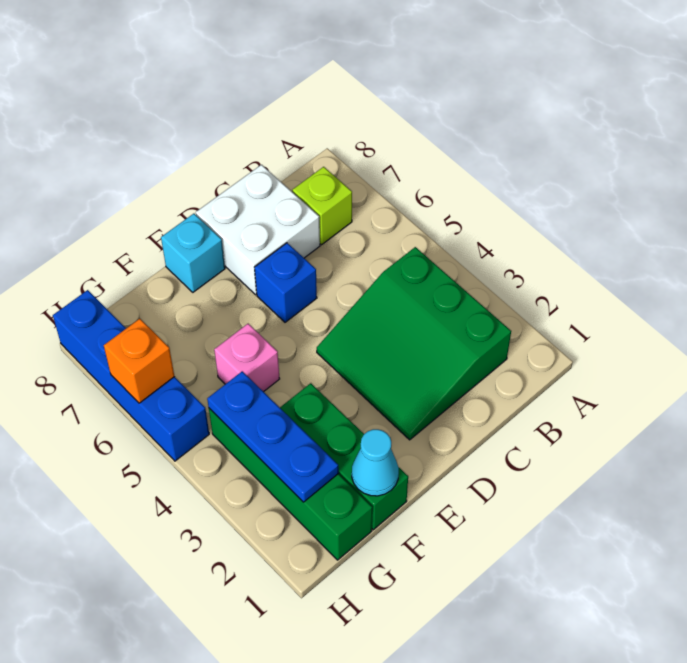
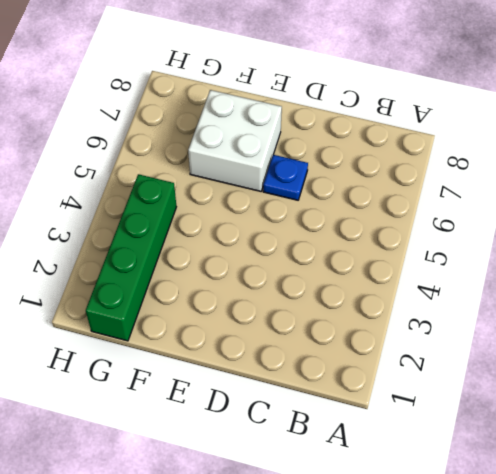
blue plate D6 level 1 -> blue brick D6 level 1
white brick E6:F7 level 1 -> white brick C7:D8 level 1
none -> green slope B2:D4 level 1 top B
none -> lime brick B7 level 1
none -> cyan brick E8 level 1

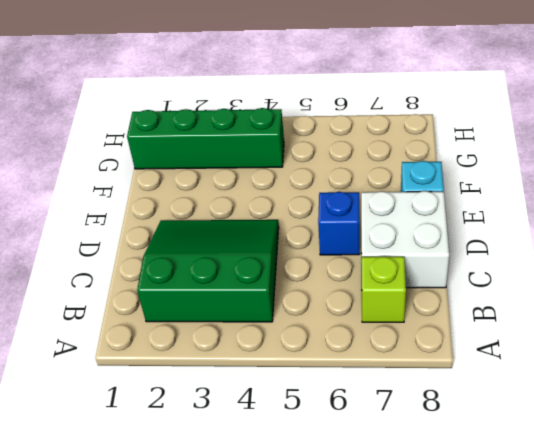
none -> green brick F1:F3 level 1
none -> pink brick F5 level 1
none -> blue brick H5:H8 level 1

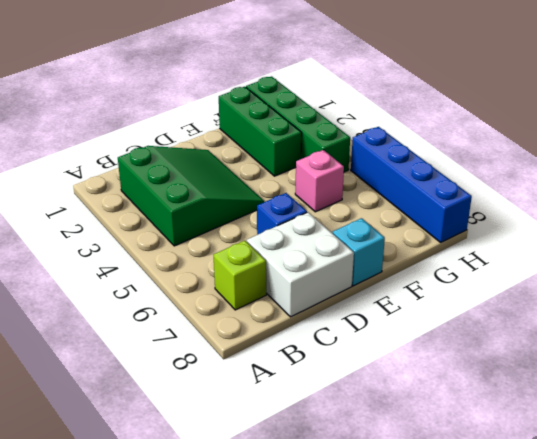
none -> cyan cone F1 level 2
none -> blue plate G2:G4 level 2
none -> orange brick H6 level 2

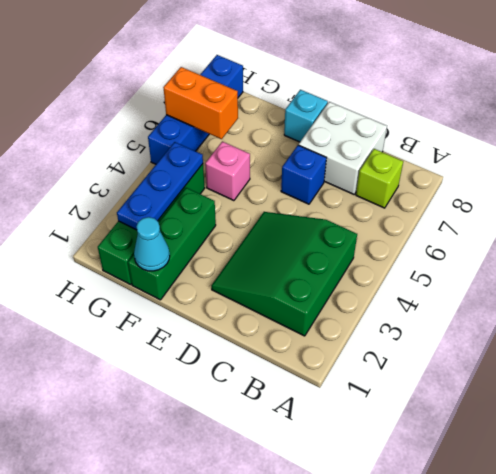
orange brick G6:H6 level 2 -> orange brick H6 level 2

